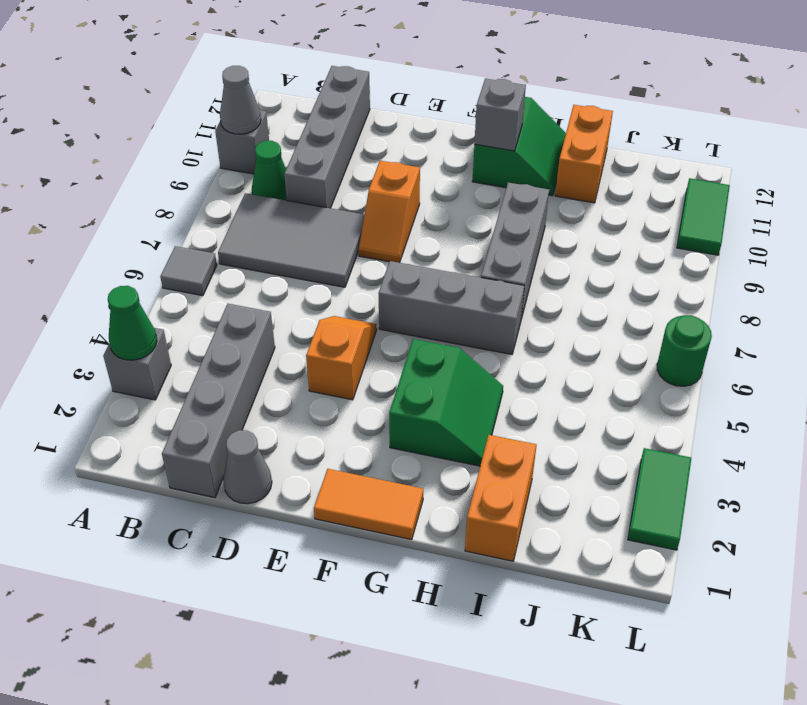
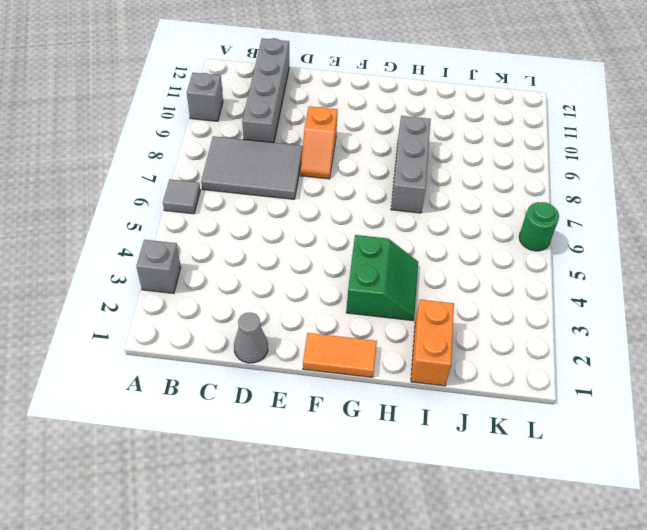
none -> green cone B9 level 1
none -> grey brick C1:C4 level 1
none -> orange slope E4:E5 level 1 top 4

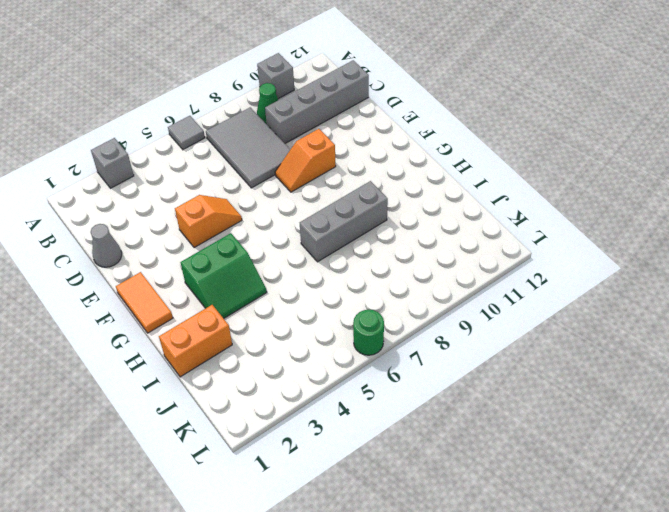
none -> grey brick C1:C4 level 1
none -> grey brick F6:H6 level 1
none -> green slope G11:H12 level 1 top G

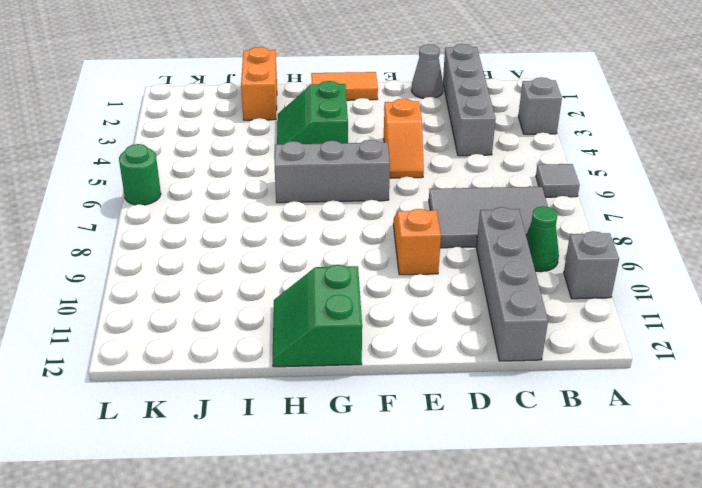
none -> grey brick H7:H9 level 1
none -> orange brick I11:I12 level 1
none -> green tile L2:L3 level 1

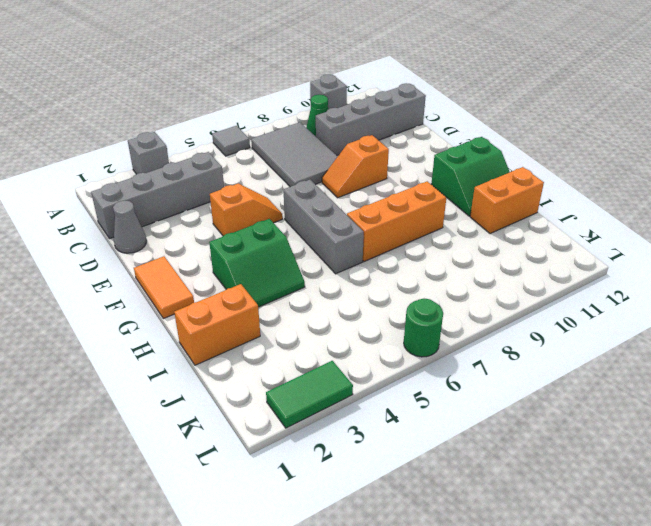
orange brick H7:H9 level 1 -> grey brick H7:H9 level 1
none -> green tile L10:L11 level 1
none -> green cone A3 level 2
none -> grey cone A10 level 2

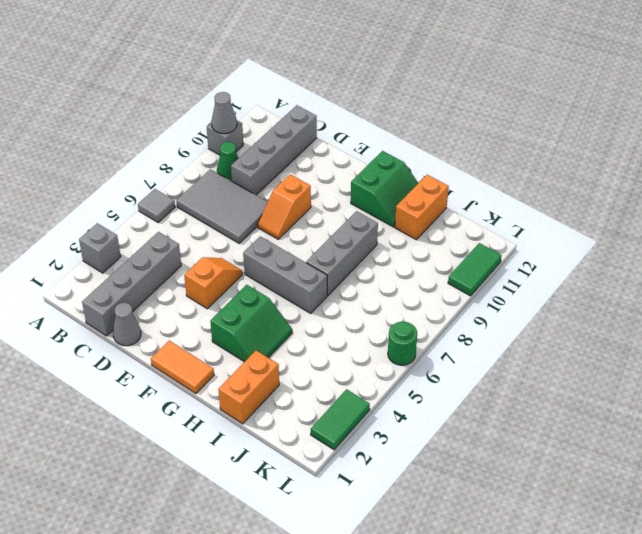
none -> green cone A3 level 2
none -> grey brick G11 level 2

